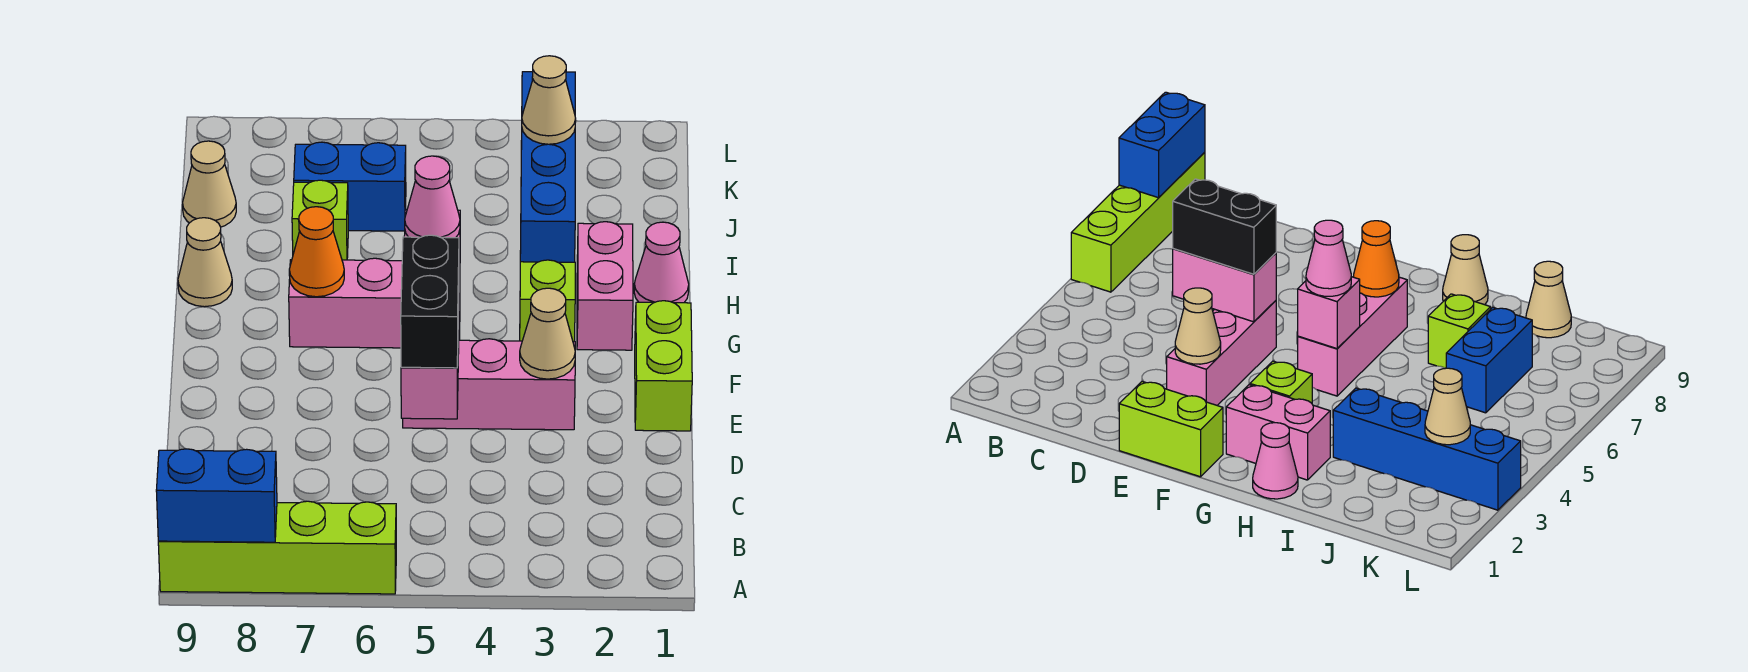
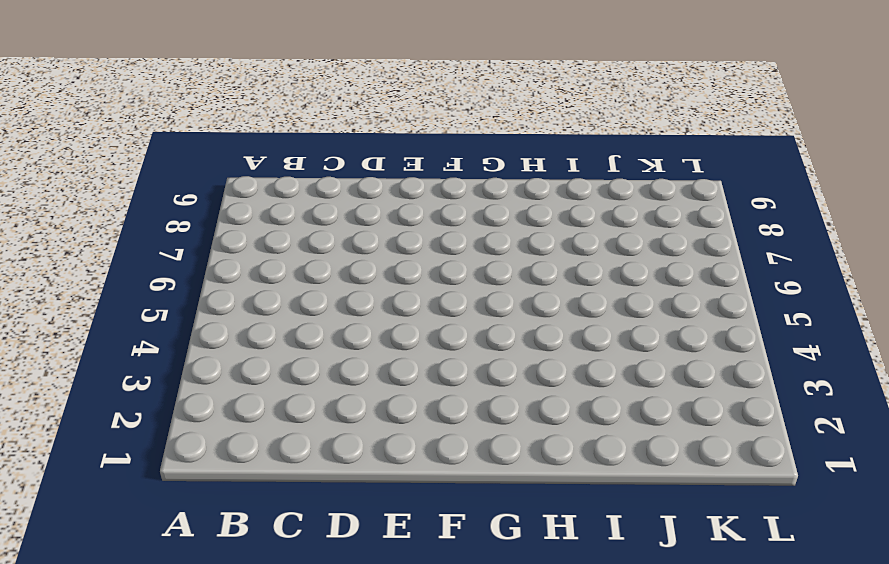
none -> lime brick A6:A9 level 1
none -> lime brick E1:F1 level 1
none -> pink brick E3:E5 level 1

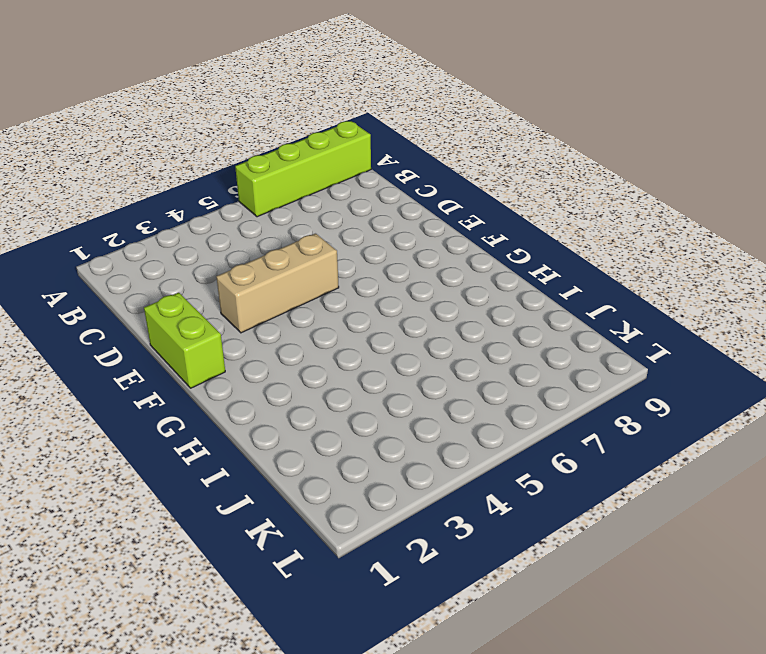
tan brick E3:E5 level 1 -> pink brick E3:E5 level 1
none -> pink brick G2:H2 level 1
none -> lime brick G3 level 1
none -> pink brick G5:G7 level 1

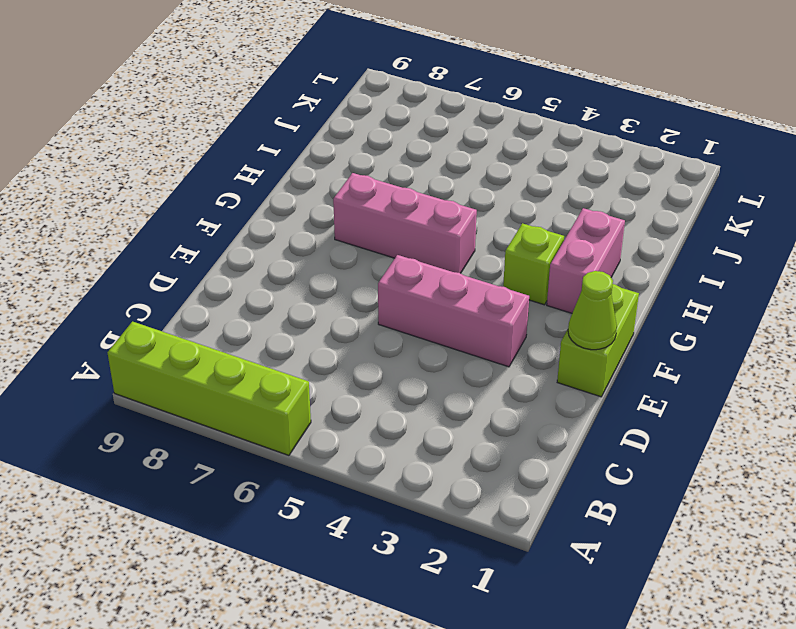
lime cone E1 level 2 -> none
none -> pink cone H1 level 1
none -> tan cone H9 level 1
none -> blue brick I3:L3 level 1

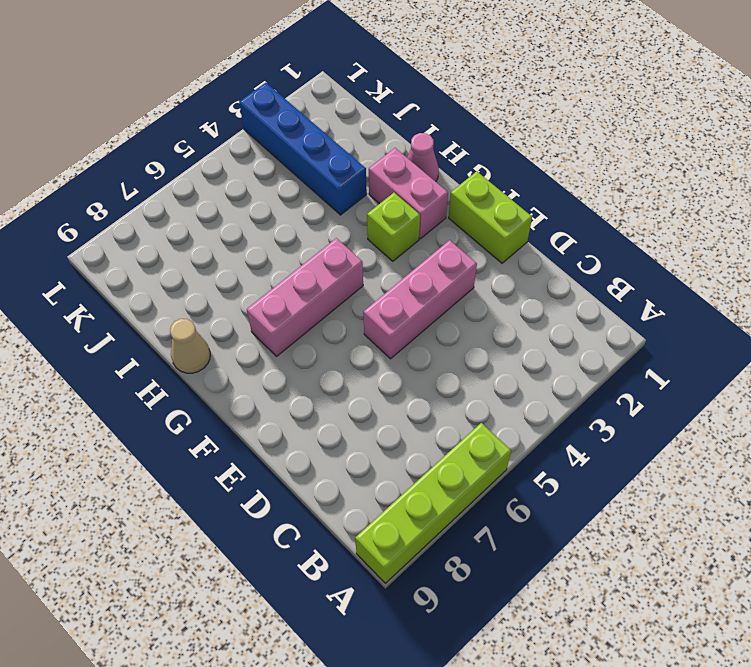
none -> lime brick I7 level 1
none -> blue brick J6:J7 level 1
none -> tan cone J9 level 1

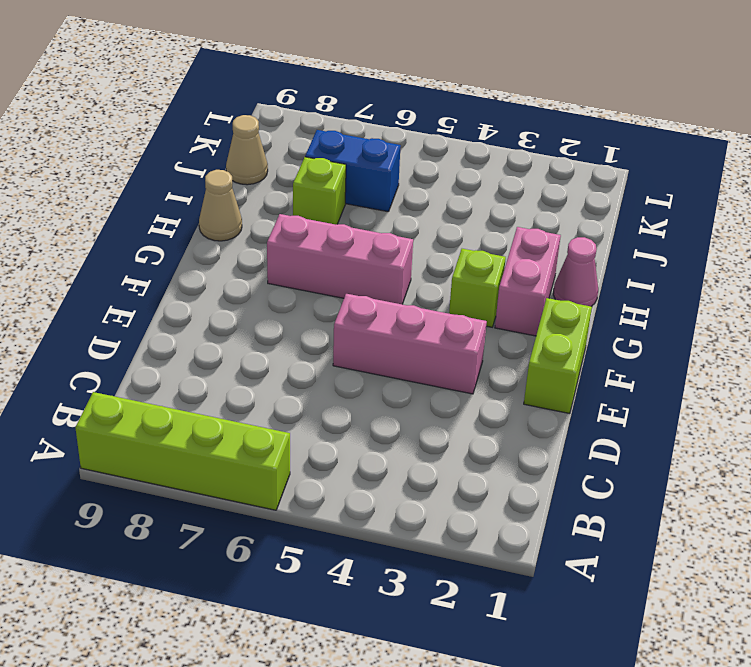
none -> blue brick I3:L3 level 1
none -> blue brick A8:A9 level 2
none -> pink brick D5:E5 level 2

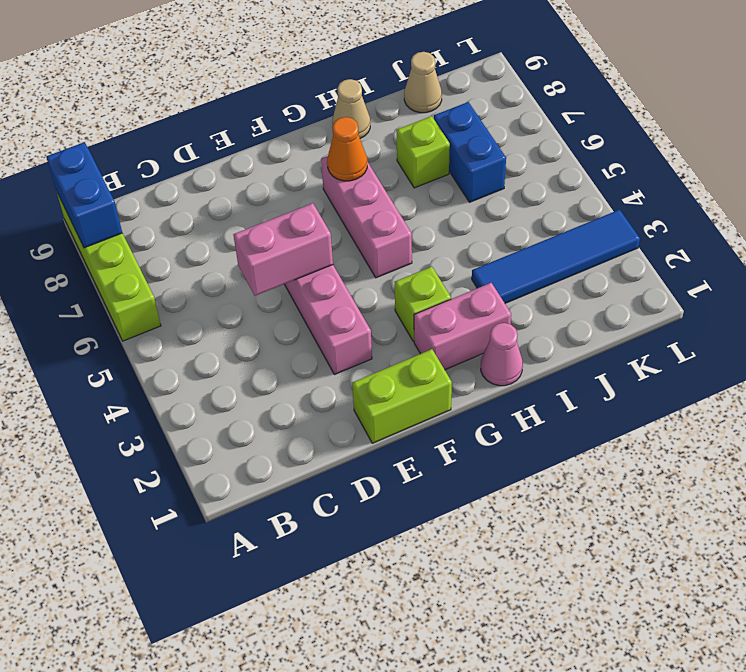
blue tile I3:L3 level 1 -> blue brick I3:L3 level 1
none -> tan cone E3 level 2
none -> pink brick G5 level 2
none -> tan cone K3 level 2

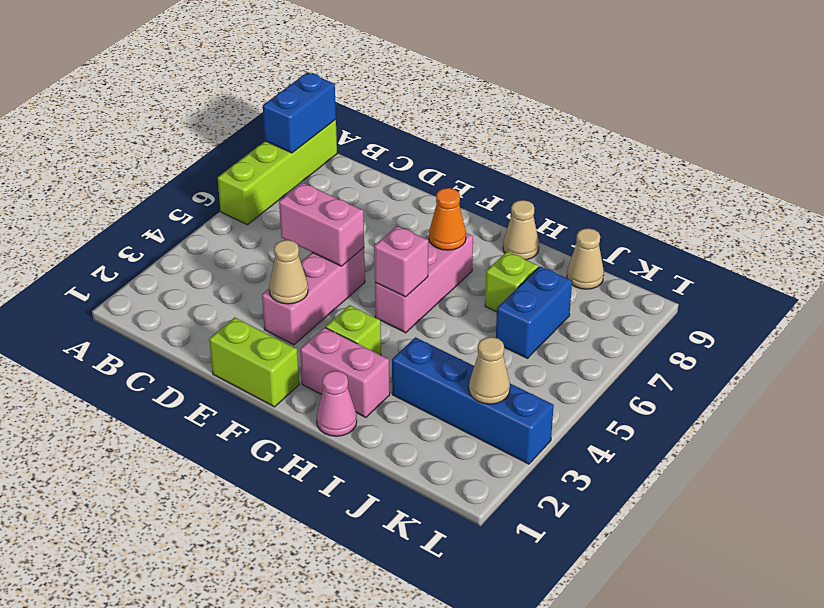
none -> black brick D5:E5 level 3
none -> pink cone G5 level 3

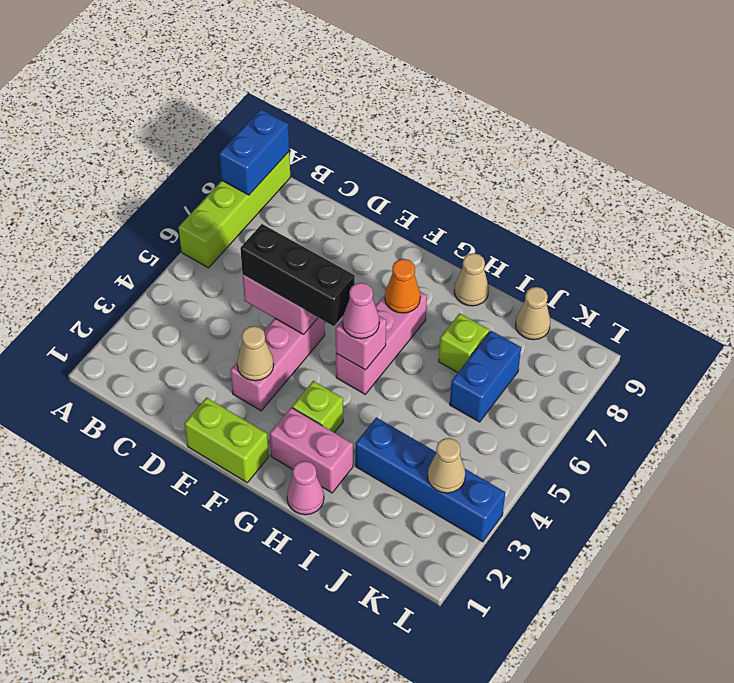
black brick D5:F5 level 3 -> black brick D5:E5 level 3

